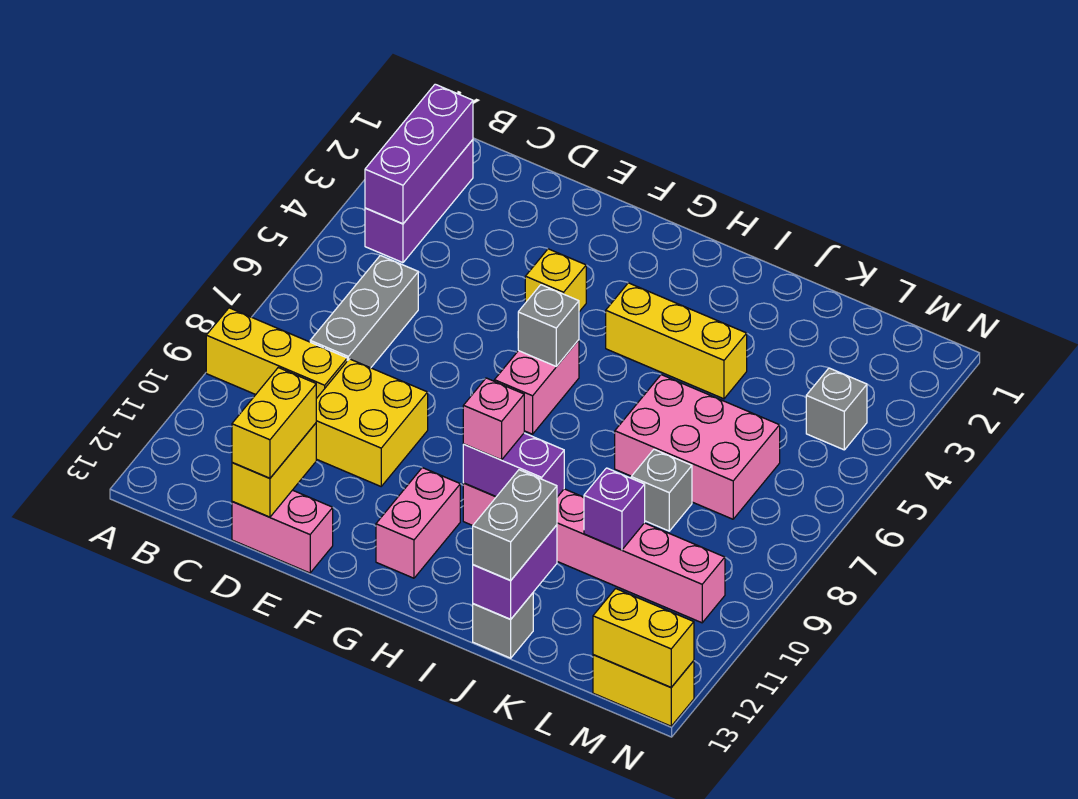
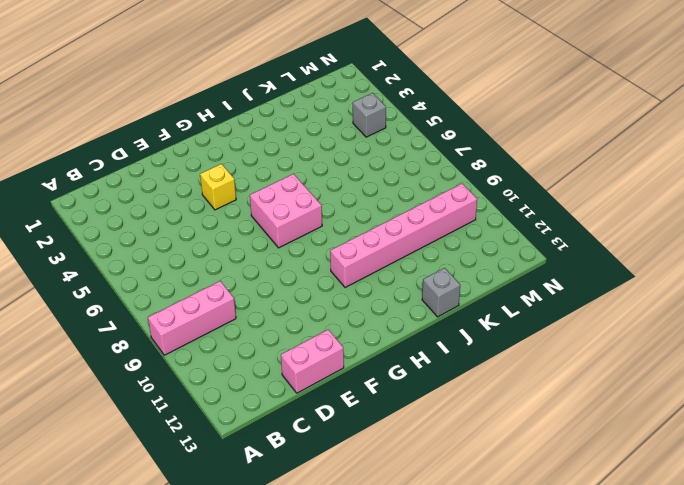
pink brick A9:C9 level 1 -> yellow brick A9:C9 level 1
pink brick G6:H7 level 1 -> pink brick G6:G7 level 1
none -> purple brick B2:B4 level 1
none -> grey brick C6:C8 level 1
none -> yellow brick D9:E10 level 1

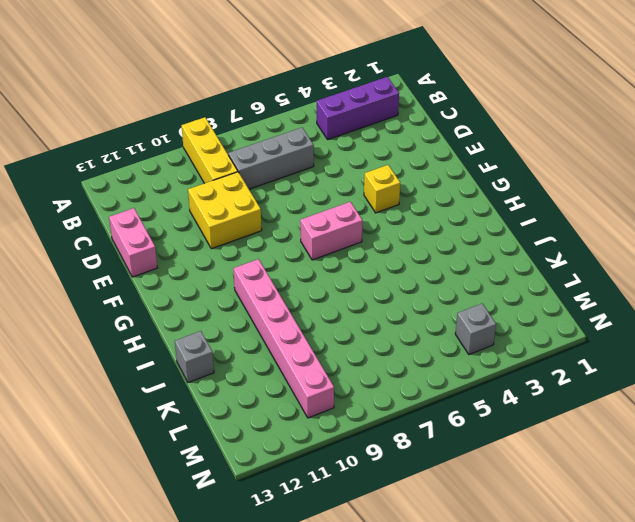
none -> pink brick G11:G12 level 1
none -> yellow brick H4:J4 level 1
none -> pink brick J6:L7 level 1

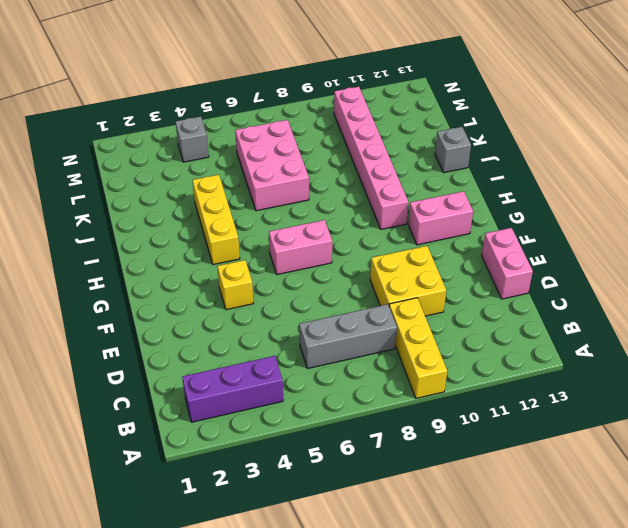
none -> grey brick K8 level 1
none -> yellow brick M13:N13 level 1
none -> purple brick B2:B4 level 2

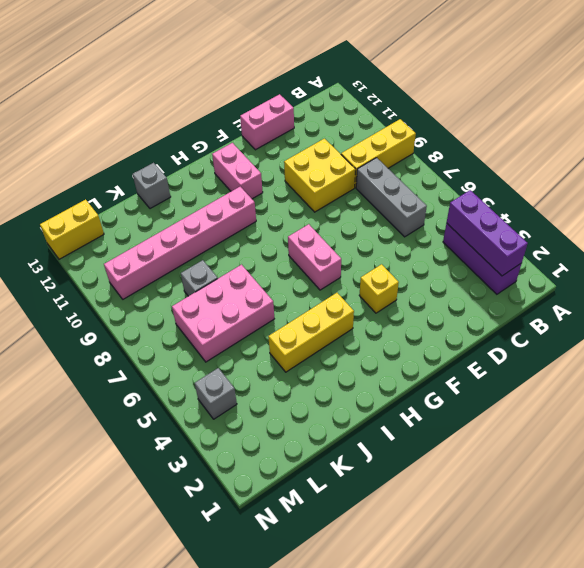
none -> yellow brick D12:D13 level 2
none -> grey brick G6 level 2
none -> purple brick H10:I10 level 2

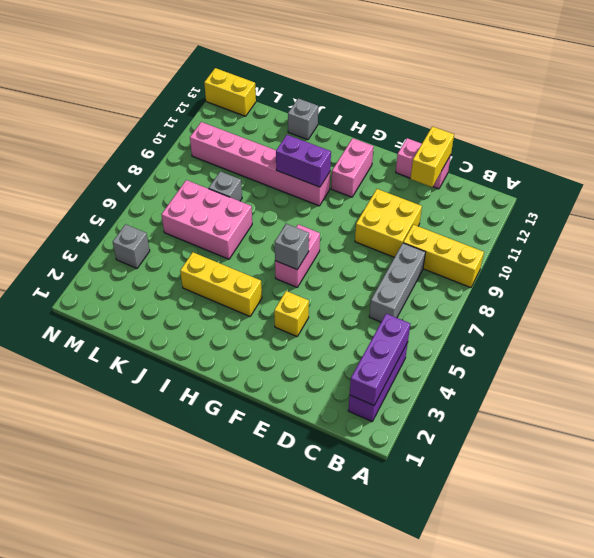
none -> purple brick J12:J13 level 2
none -> purple brick K10 level 2
none -> yellow brick M13:N13 level 2

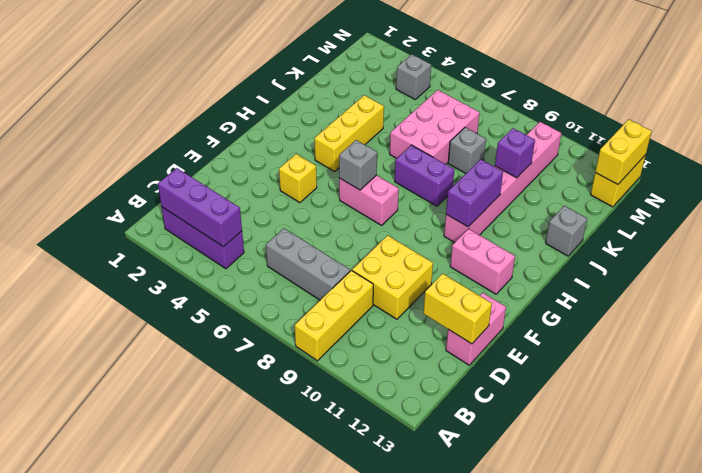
purple brick I7:I8 level 1 -> purple brick J12:J13 level 2
none -> yellow brick D12:D13 level 3
none -> pink brick H10 level 3
none -> grey brick J12:J13 level 3

